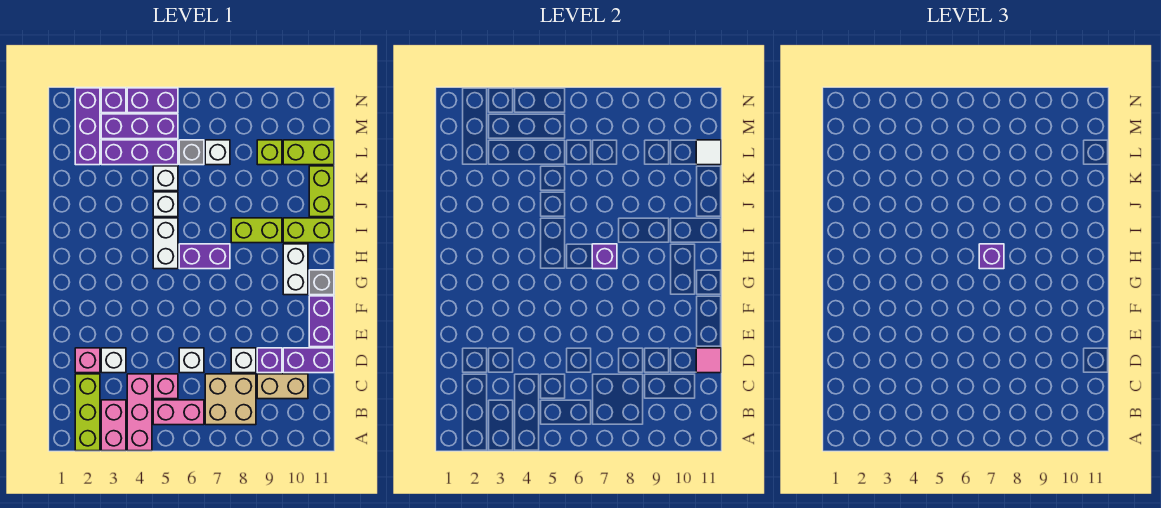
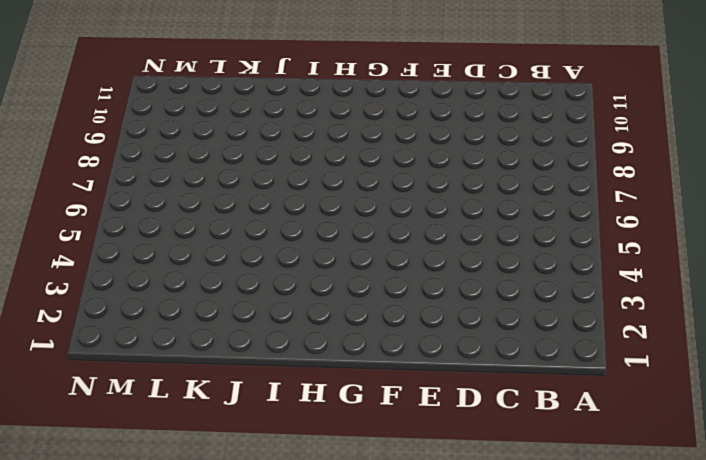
none -> lime brick A2:C2 level 1
none -> pink brick A3:B3 level 1
none -> pink brick A4:C4 level 1
none -> pink brick B5:B6 level 1

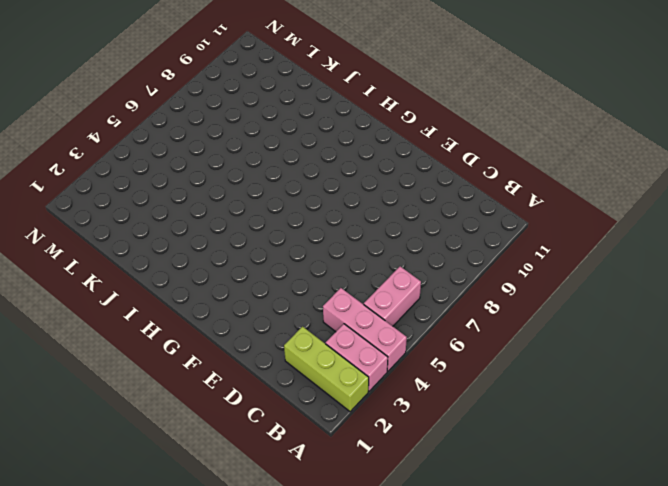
none -> tan brick B7:C8 level 1
none -> pink brick C5 level 1
none -> tan brick C9:C10 level 1
none -> pink brick D2 level 1

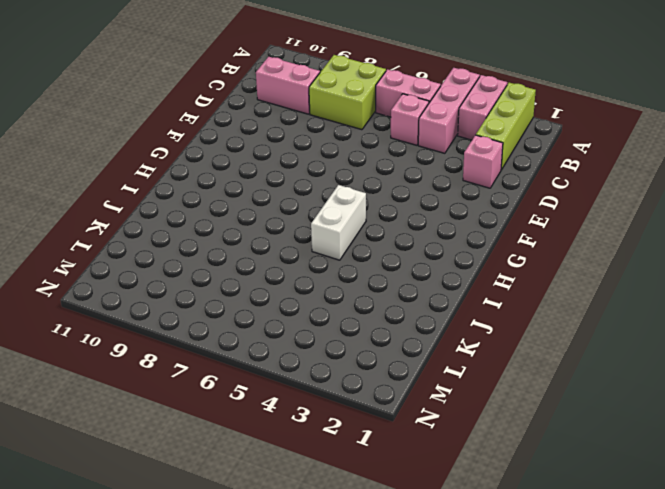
lime brick B7:C8 level 1 -> tan brick B7:C8 level 1
pink brick C9:C10 level 1 -> tan brick C9:C10 level 1
none -> white brick D3 level 1
none -> white brick D6 level 1
none -> white brick D8 level 1
none -> purple brick D9 level 1

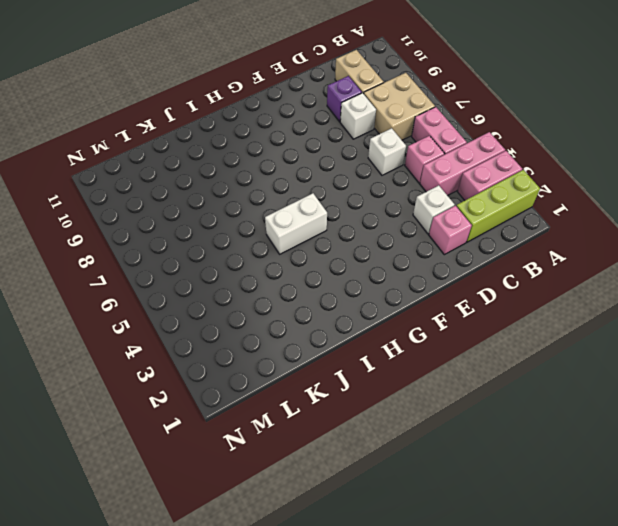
none -> purple brick D10:D11 level 1
none -> purple brick E11:F11 level 1
none -> white brick G10:H10 level 1
none -> grey brick G11 level 1

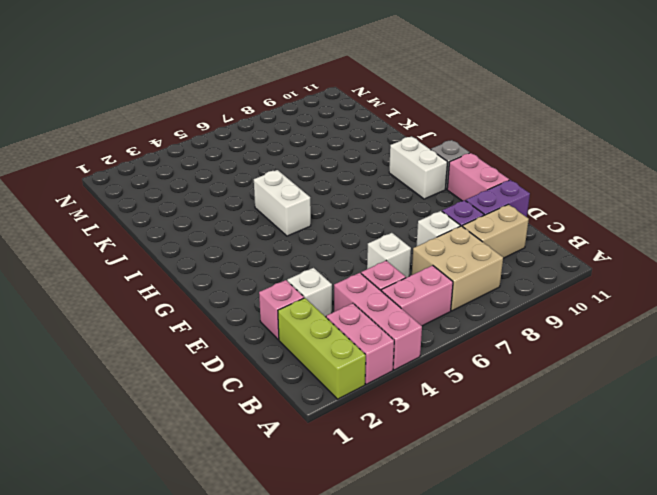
pink brick E11:F11 level 1 -> purple brick E11:F11 level 1
none -> purple brick H6:H7 level 1
none -> lime brick I8:I9 level 1
none -> lime brick I10:I11 level 1
none -> white brick J5 level 1

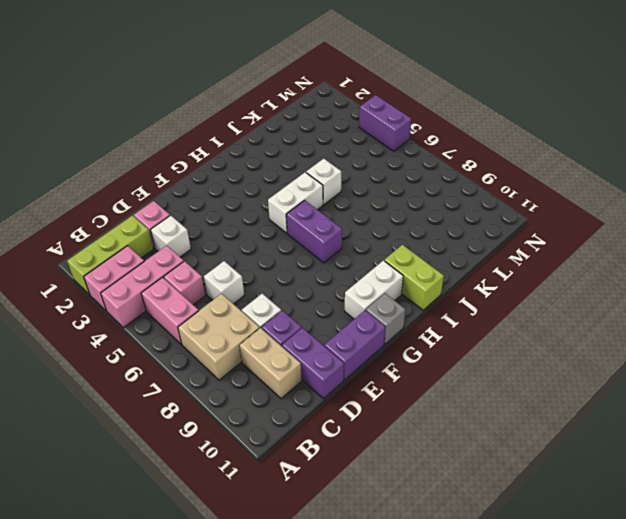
none -> lime brick I8:I9 level 1
none -> lime brick J11:K11 level 1
none -> white brick K5 level 1
none -> purple brick L2:N2 level 1

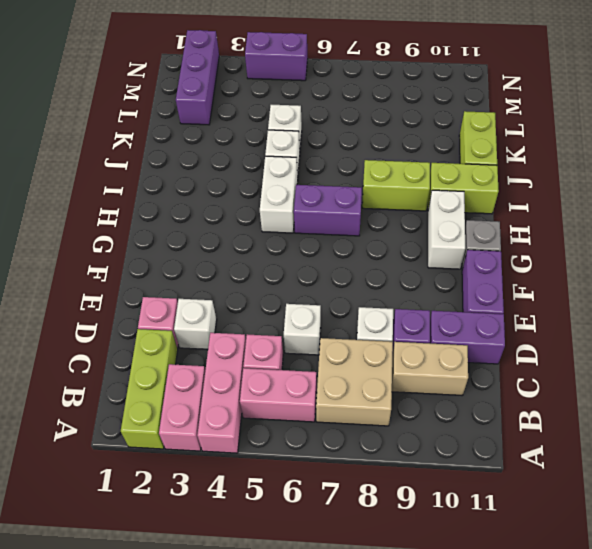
none -> purple brick L3:L5 level 1
none -> grey brick L6 level 1
none -> white brick L7 level 1
none -> lime brick L9 level 1

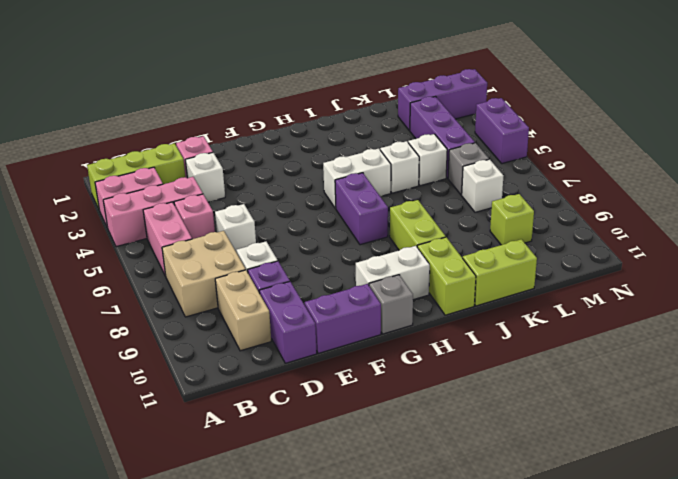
none -> lime brick L10:L11 level 1
none -> purple brick M3:M5 level 1
none -> purple brick N3 level 1
none -> pink tile D11 level 2

